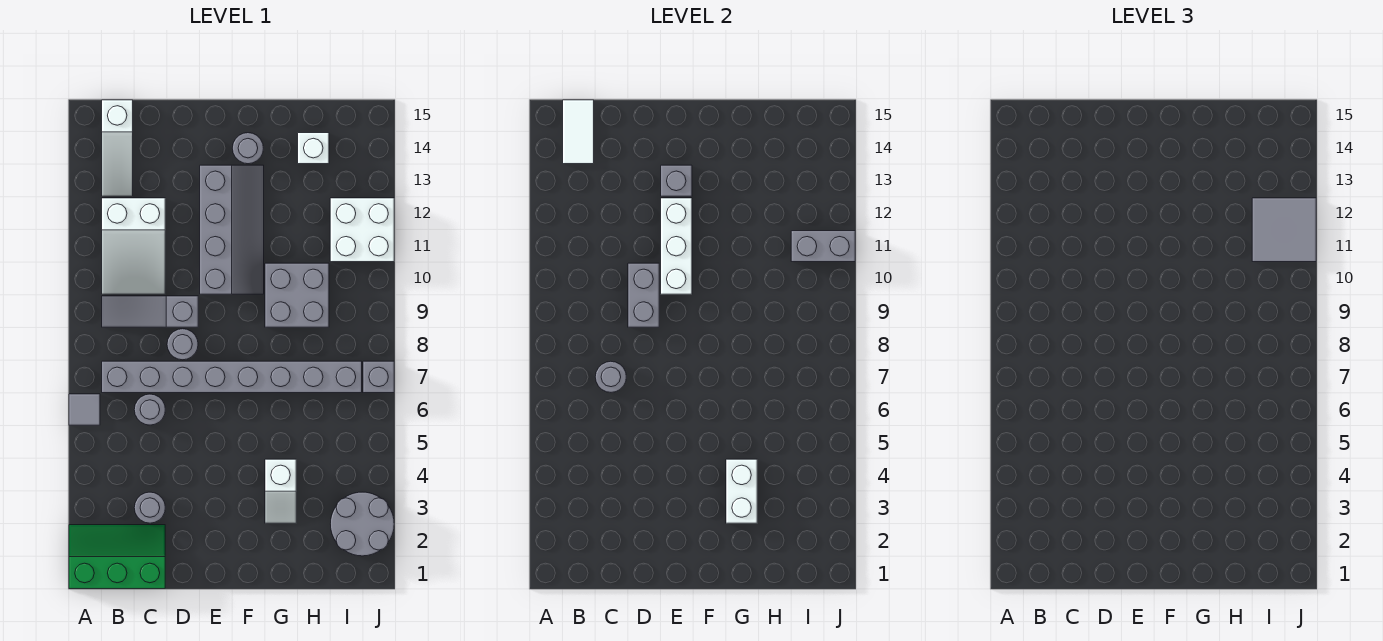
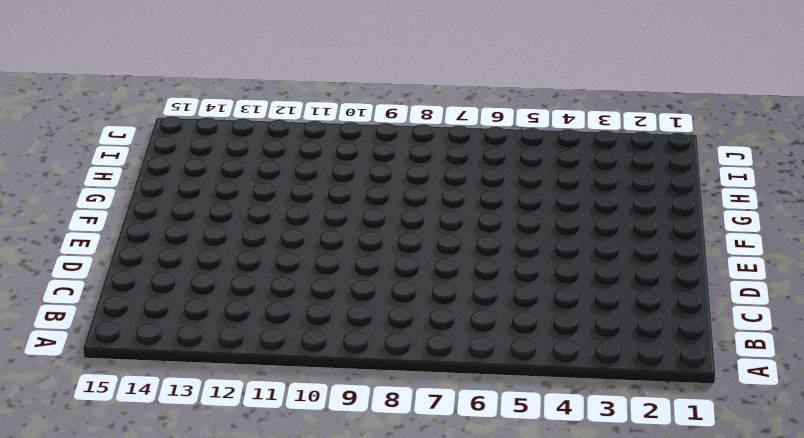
none -> green slope A1:C2 level 1 top 1
none -> grey tile A6 level 1
none -> grey brick B7:I7 level 1

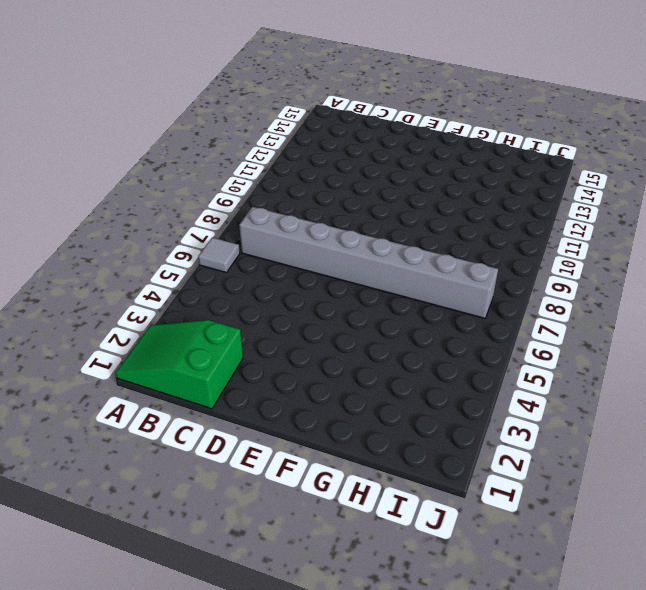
green slope A1:C2 level 1 top C -> green slope A1:C2 level 1 top 1
none -> grey slope B9:D9 level 1 top D
none -> white slope B10:C12 level 1 top 12
none -> white slope B13:B15 level 1 top 15

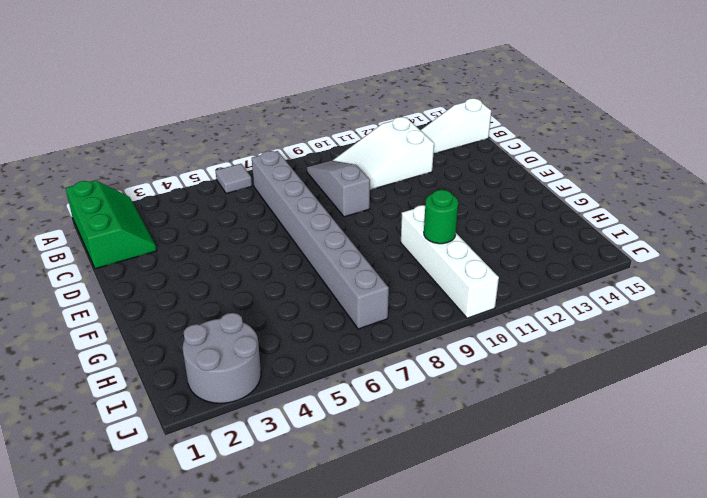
white brick G10:J10 level 1 -> grey brick G9:H10 level 1
green round brick H10 level 2 -> none
none -> grey round brick C3 level 1
none -> grey round brick C6 level 1
none -> grey round brick D8 level 1

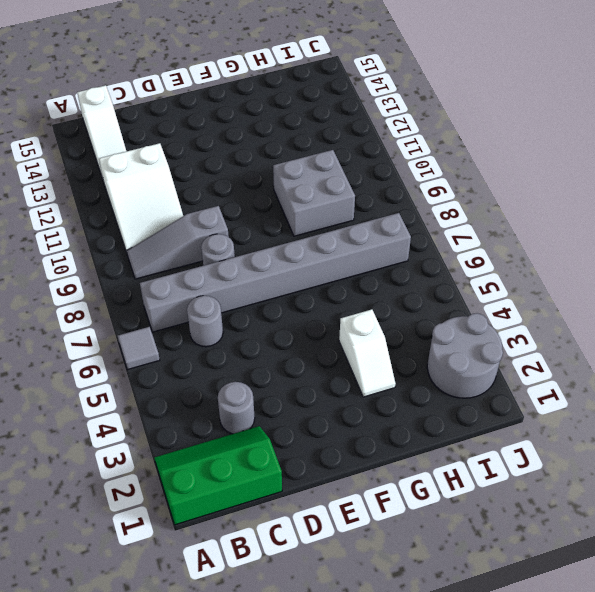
none -> grey slope E10:F13 level 1 top E
none -> grey round brick F14 level 1
none -> white brick H14 level 1

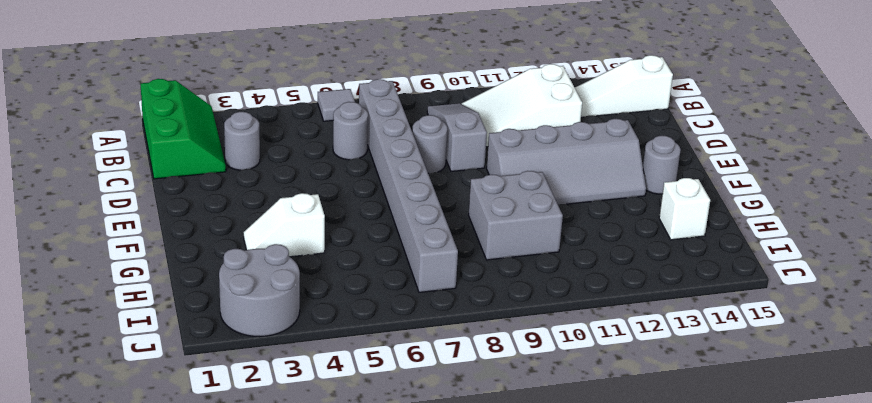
none -> white brick I11:J12 level 1
none -> grey brick J7 level 1
none -> white tile B14:B15 level 2

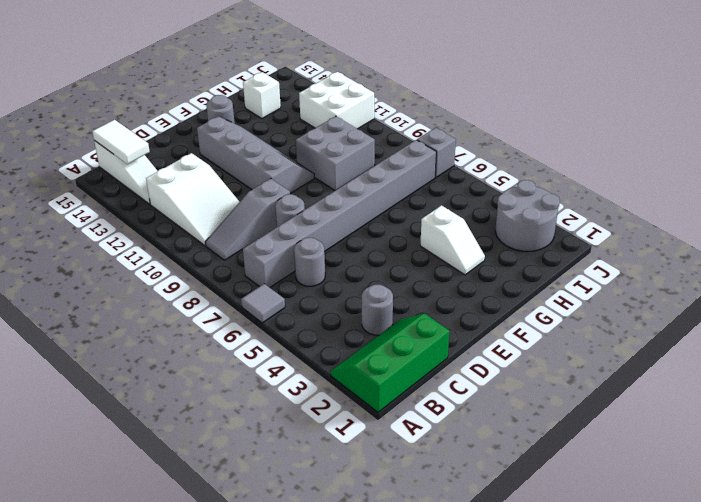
none -> grey round brick C7 level 2
none -> grey brick D9:D10 level 2
none -> white brick E10:E12 level 2

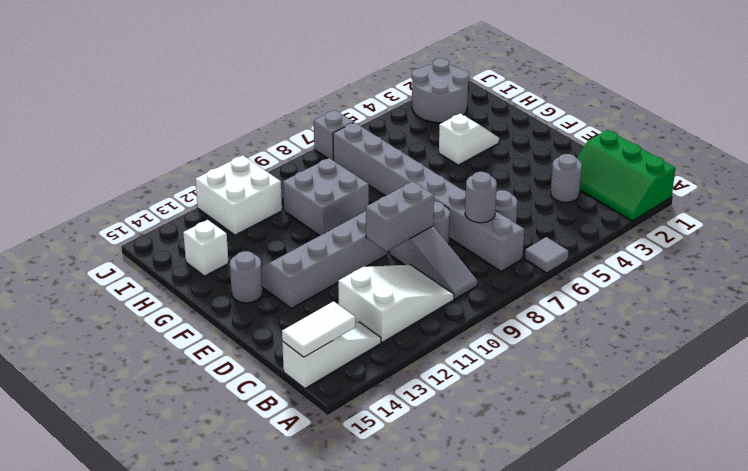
none -> white brick E10:E12 level 2
none -> grey brick E13 level 2
none -> white brick G3:G4 level 2

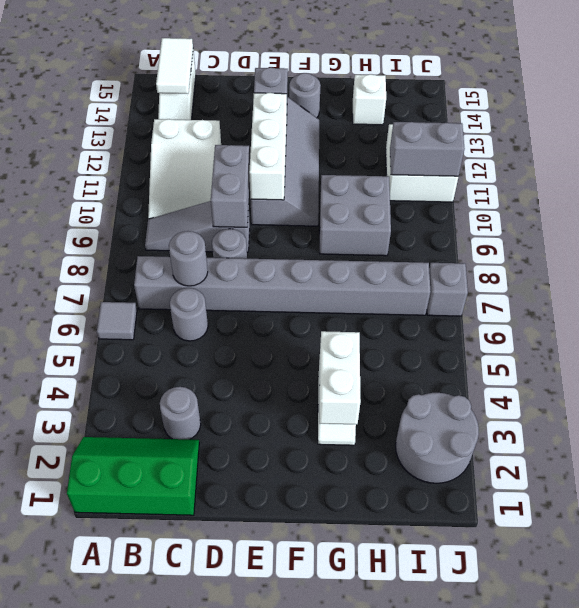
none -> grey tile I11:J12 level 3

